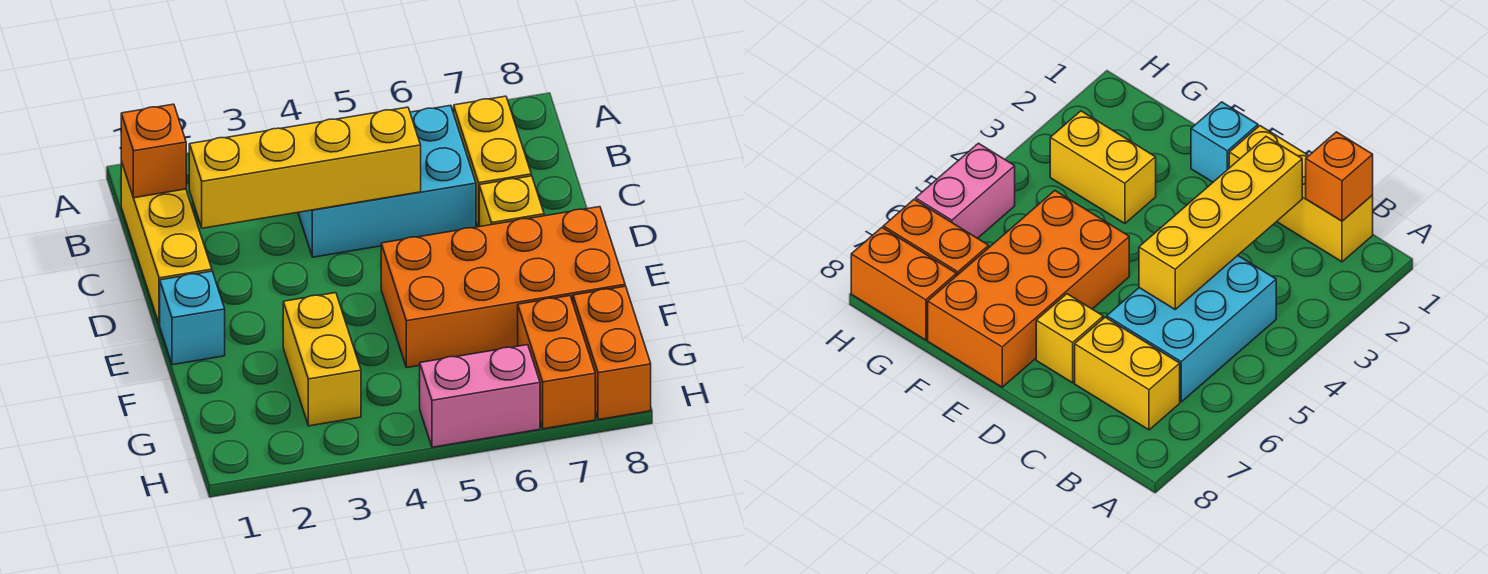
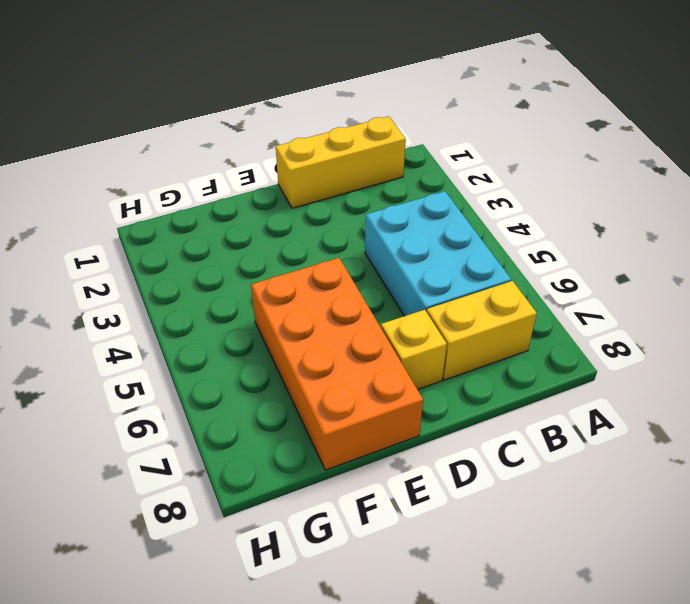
none -> cyan brick E1 level 1
none -> yellow brick F3:G3 level 1
none -> orange brick G7:H7 level 1

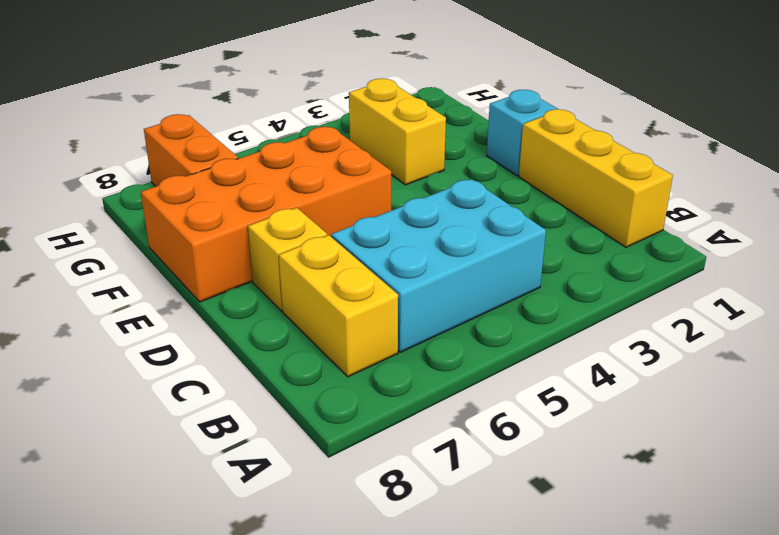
none -> orange brick G8:H8 level 1
none -> pink brick H5:H6 level 1
none -> orange brick B1 level 2

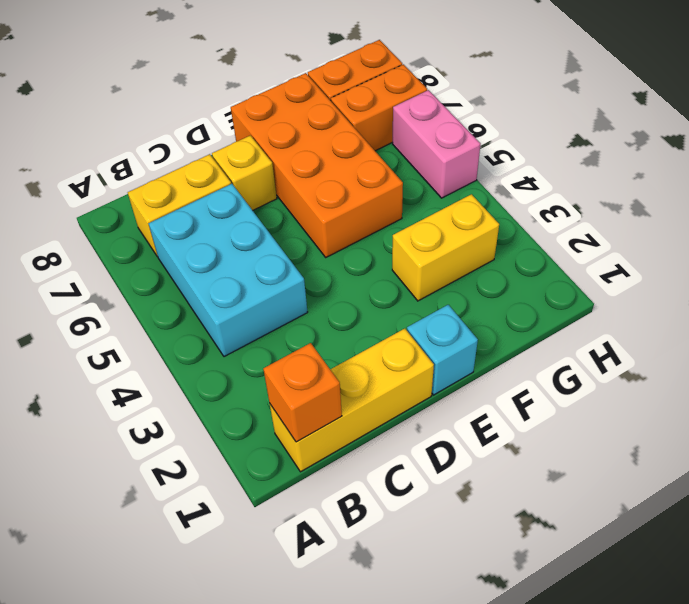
none -> yellow brick C2:C5 level 2

